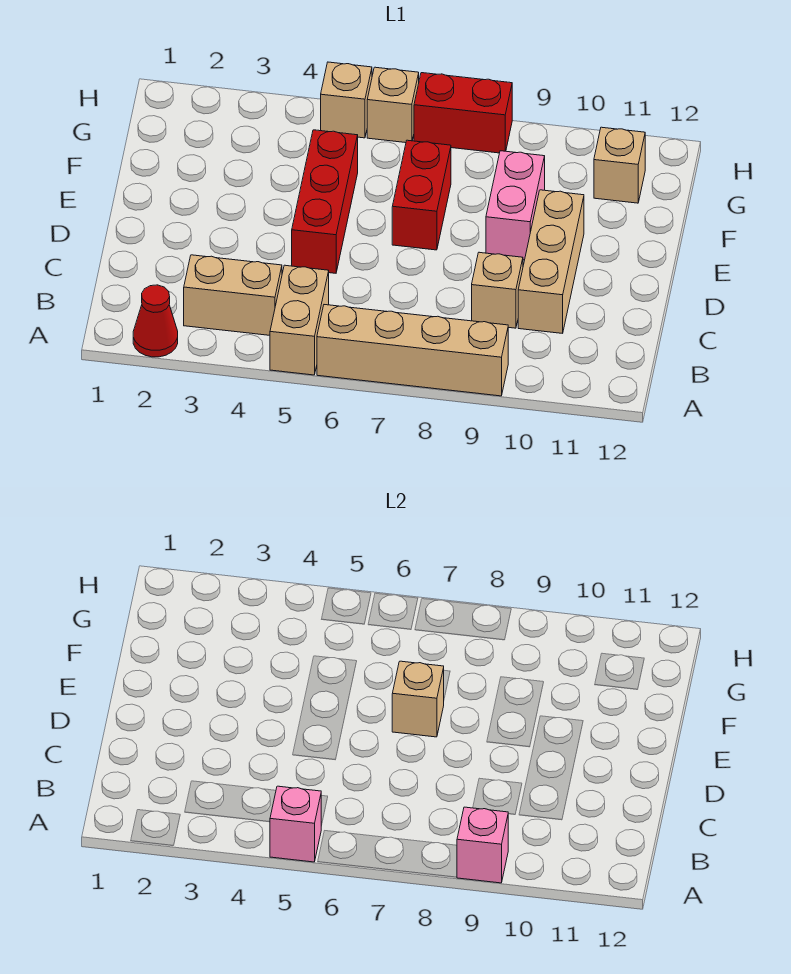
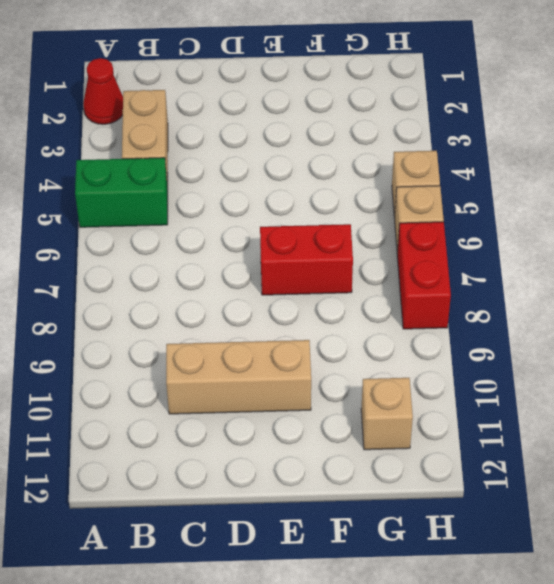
green brick A5:B5 level 1 -> tan brick A5:B5 level 1
none -> tan brick A6:A9 level 1
none -> tan brick C9 level 1
none -> red brick D5:F5 level 1

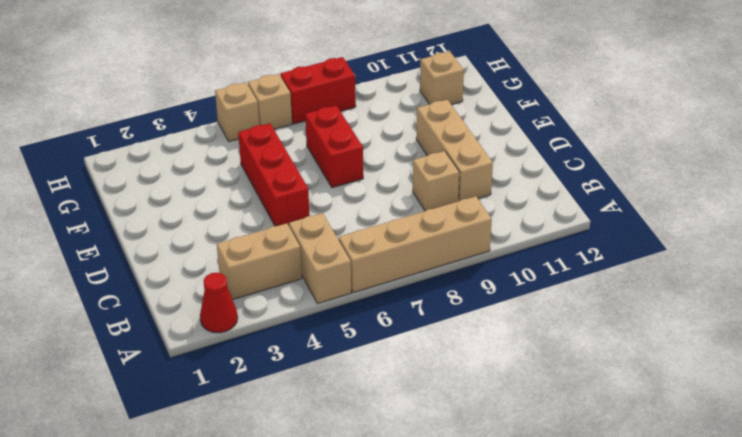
none -> pink brick E9:F9 level 1
none -> pink brick A5 level 2
none -> pink brick A9 level 2

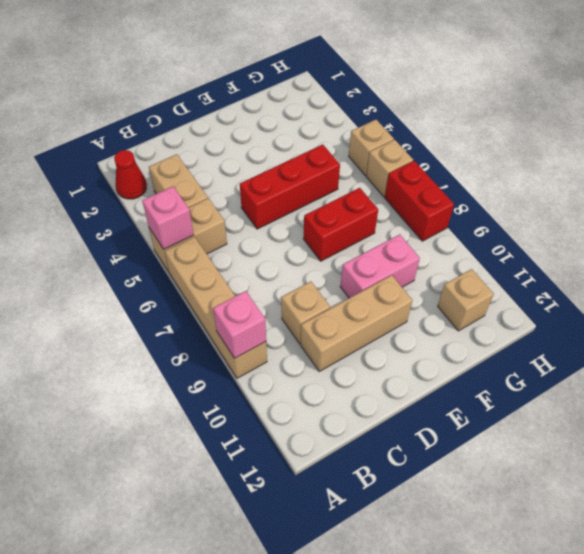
none -> tan brick E7 level 2

